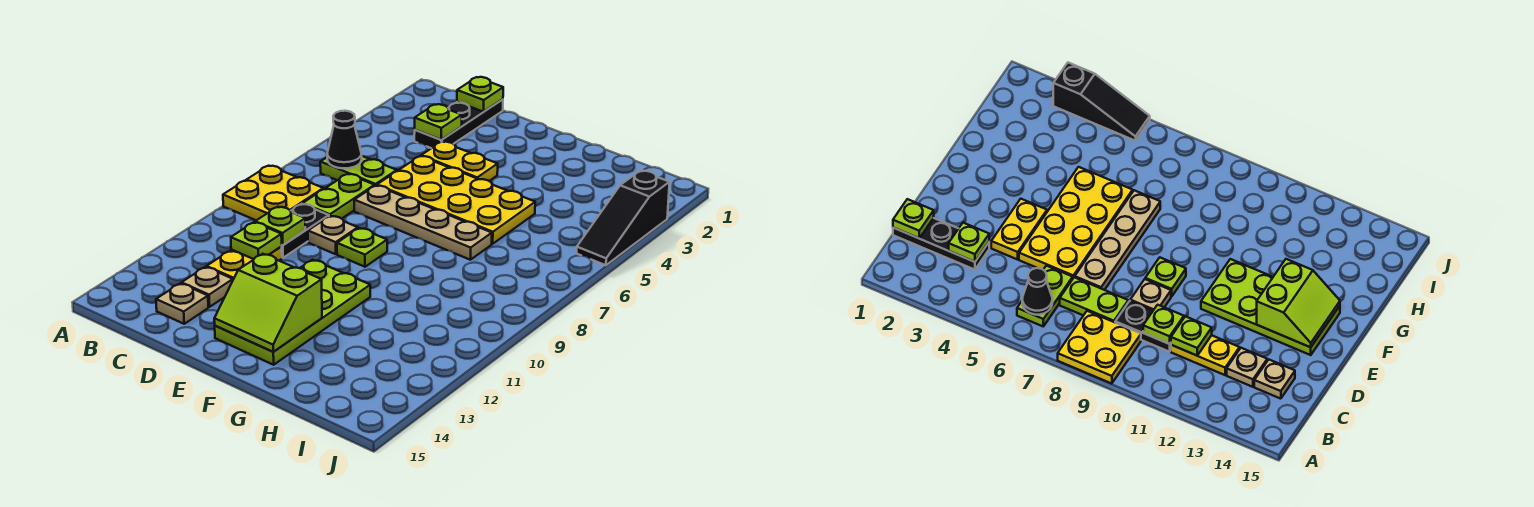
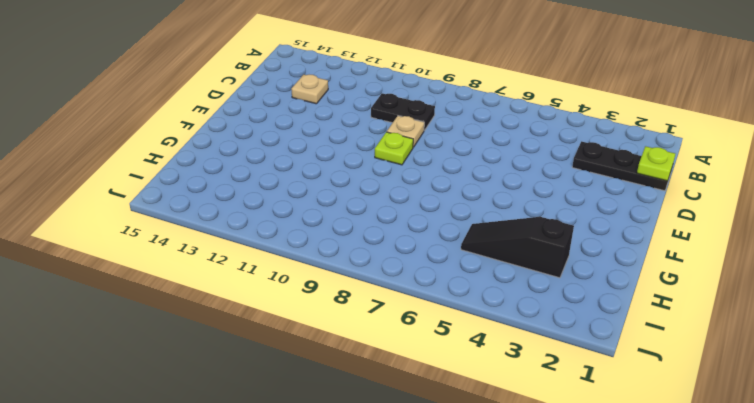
black slope H3:H5 level 1 top 3 -> black slope J3:J5 level 1 top 3
none -> yellow plate A8:B9 level 1
none -> lime plate B6:C6 level 1
none -> lime plate C7:C8 level 1

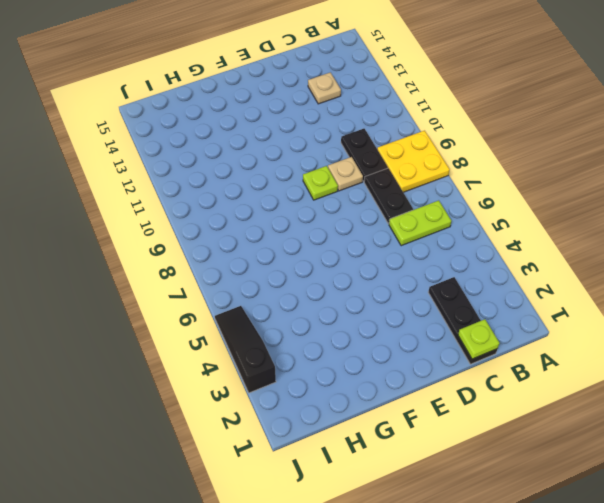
black plate C7:C8 level 1 -> lime plate C7:C8 level 1
none -> yellow plate C11:C12 level 1
none -> tan plate C14 level 1
none -> yellow plate D4:E4 level 1

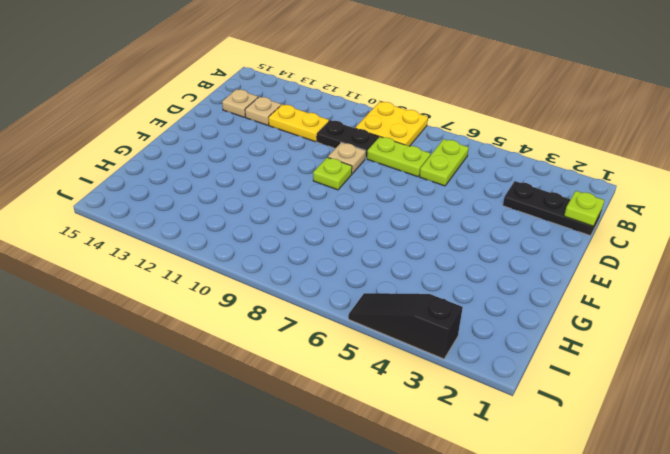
none -> yellow plate D4:E4 level 1
none -> yellow plate D5:G6 level 1
none -> tan plate D7:G7 level 1

